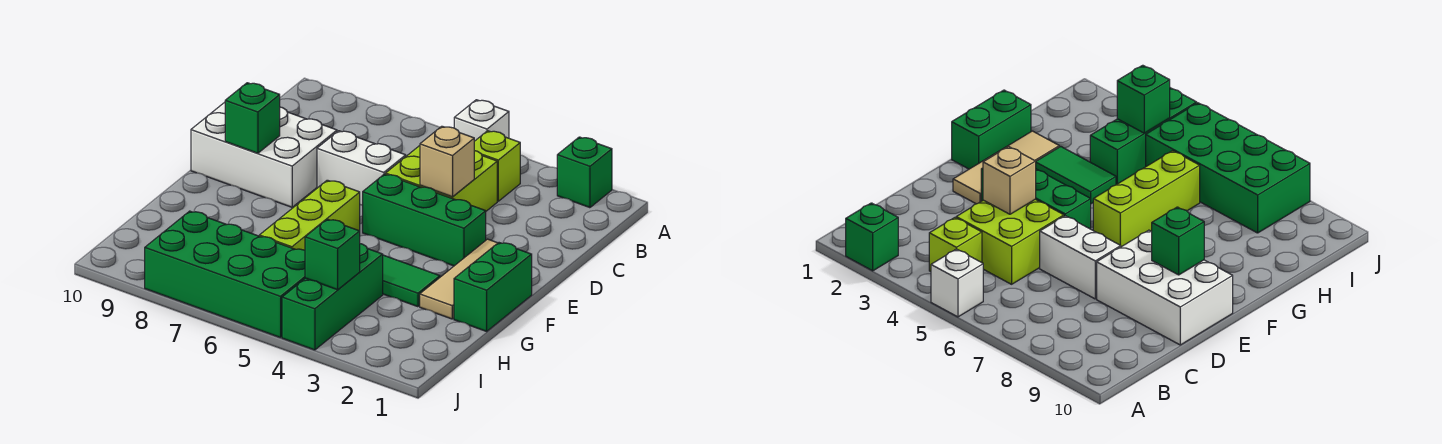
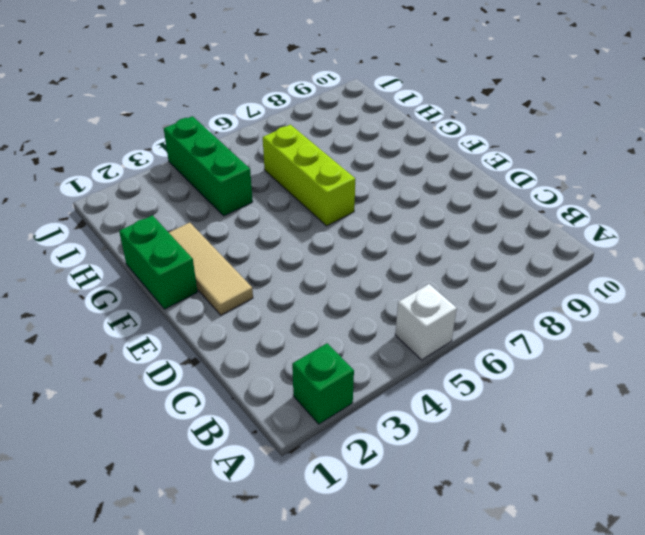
none -> lime brick B4 level 1
none -> lime brick C4:D5 level 1
none -> white brick D6:D7 level 1

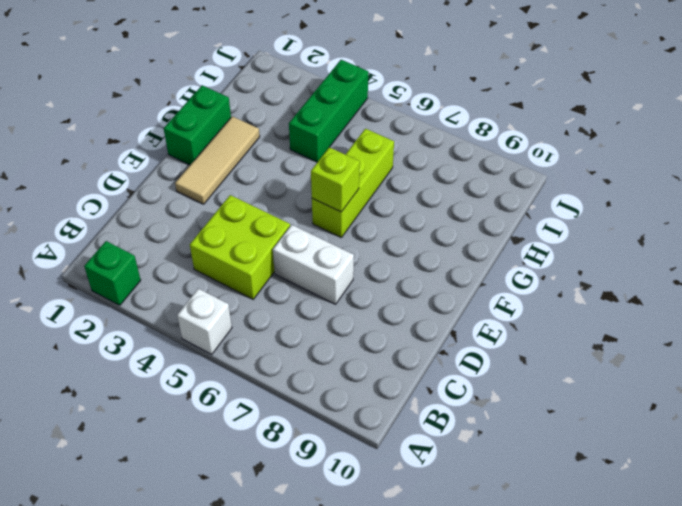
lime brick F6 level 2 -> lime brick B4 level 1
none -> white brick D8:E10 level 1
none -> green brick E3:E5 level 1
none -> green tile G3:G4 level 1

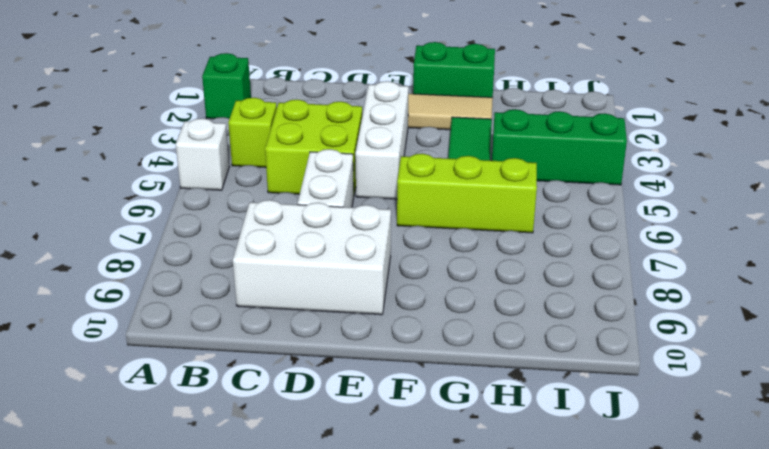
white brick C8:E9 level 1 -> white brick D8:E10 level 1
white brick E3:E5 level 1 -> green brick E3:E5 level 1
none -> green brick I5:J8 level 1
none -> tan brick D4 level 2
none -> green brick E9 level 2

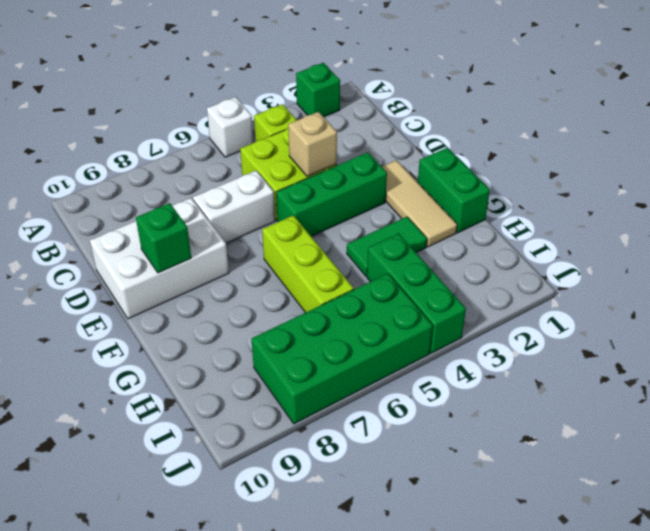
none -> green brick I4 level 2

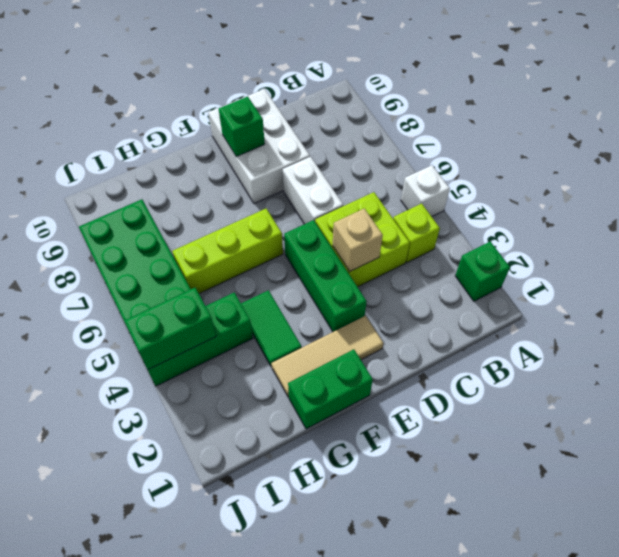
green brick I4:J4 level 2 -> green brick I4 level 2

